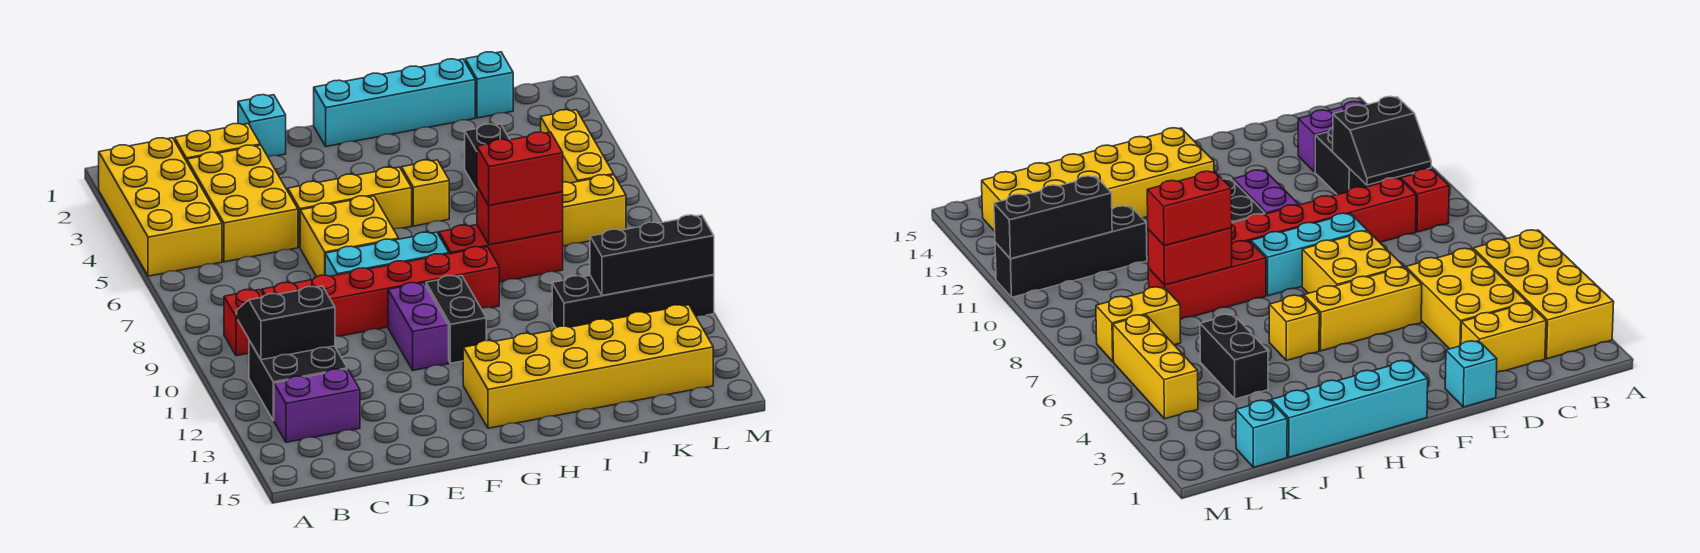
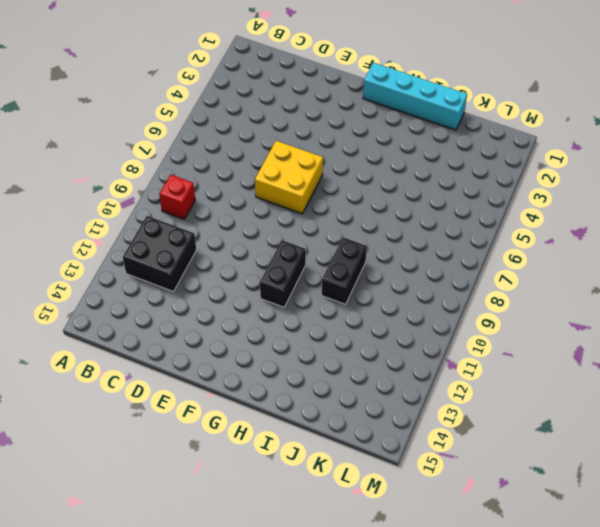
black brick I9:I10 level 1 -> black brick J4:J5 level 1
none -> yellow brick A2:B5 level 1
none -> purple brick B13:C13 level 1
none -> yellow brick C2:D2 level 1

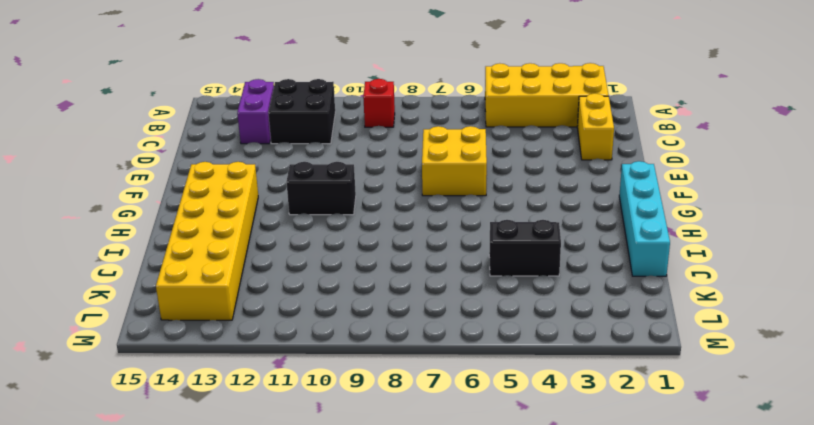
none -> yellow brick C3:D5 level 1
none -> red brick C9:H9 level 1
none -> cyan brick E1 level 1

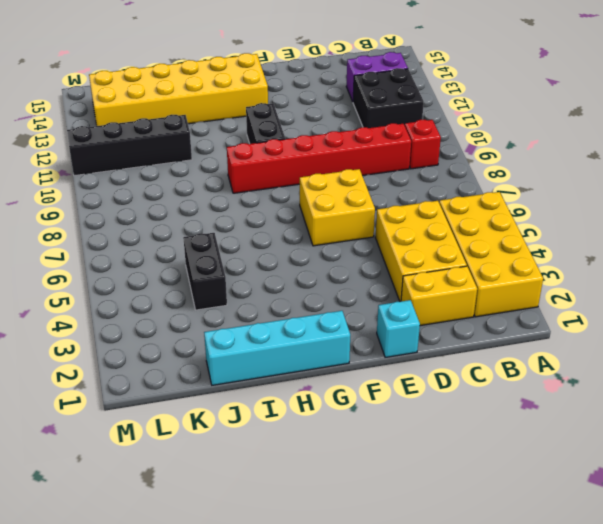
none -> yellow brick E5:G5 level 1
none -> cyan brick E8:G8 level 1
none -> purple brick F10:F11 level 1

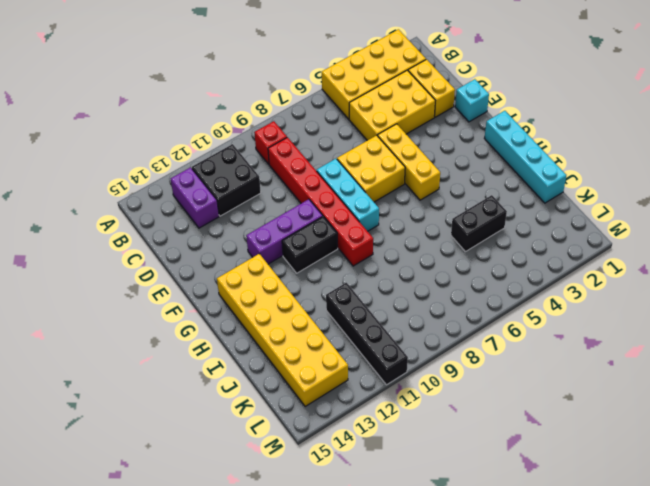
purple brick F10:F12 level 1 -> purple brick F10:F11 level 1
none -> yellow brick H5 level 1
none -> red brick H8:J8 level 1
none -> cyan brick K1 level 1

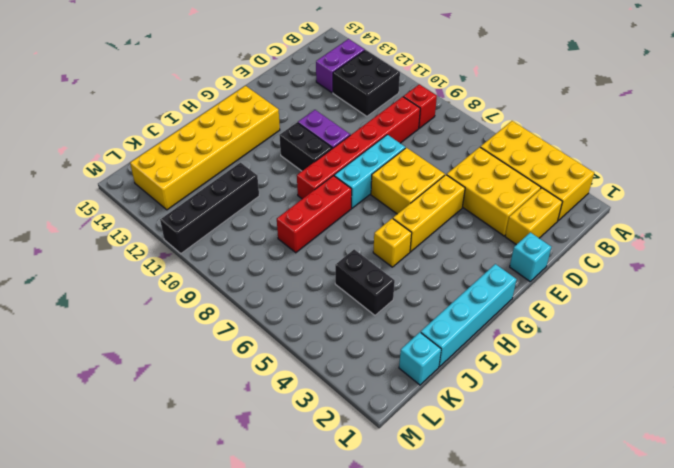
none -> yellow brick K7:L7 level 1
none -> yellow brick L4:L6 level 1
none -> black slope B10:C11 level 2 top 11

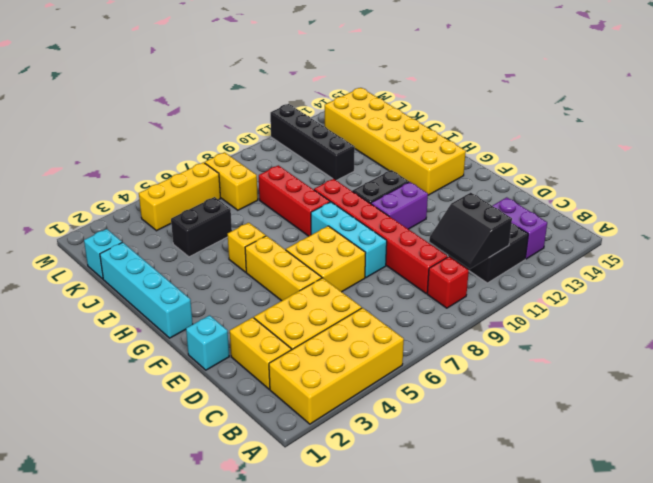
none -> red brick I8:J8 level 2
none -> black brick K11:M11 level 2
none -> red brick I8:J8 level 3

